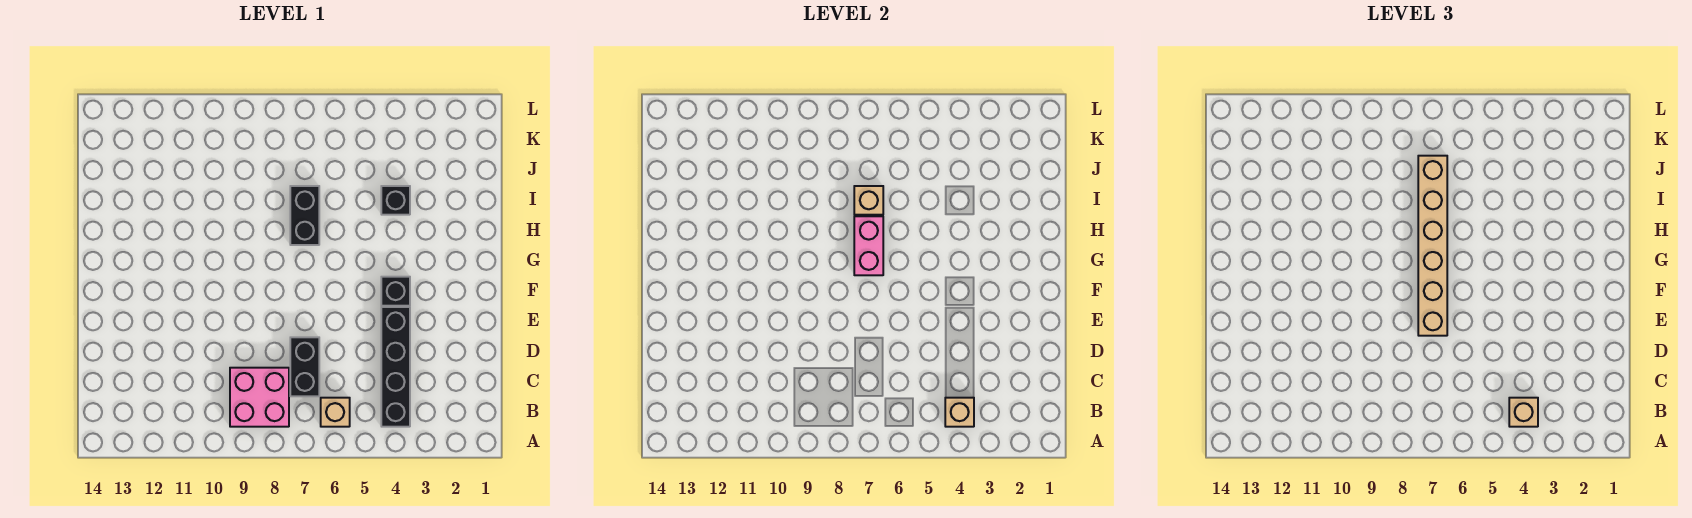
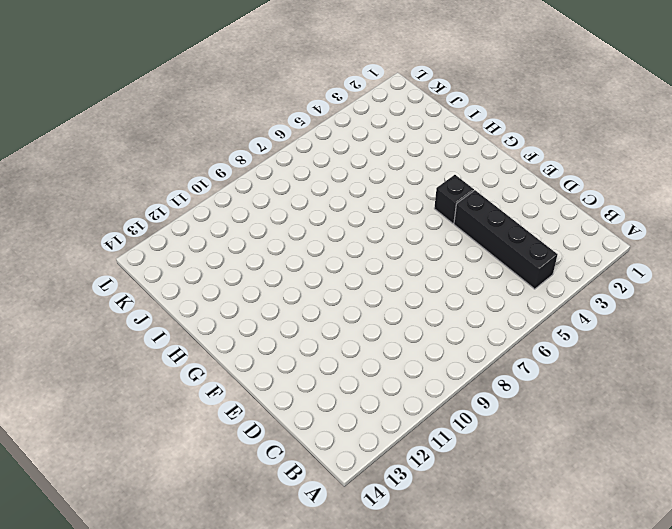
none -> tan brick B6 level 1
none -> pink brick B8:C9 level 1
none -> black brick C7:D7 level 1

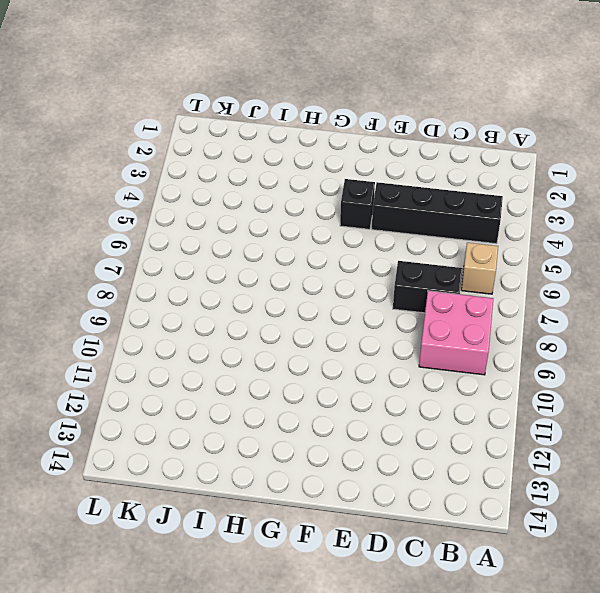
none -> black brick H7:I7 level 1
none -> black brick I4 level 1
none -> tan brick B4 level 2

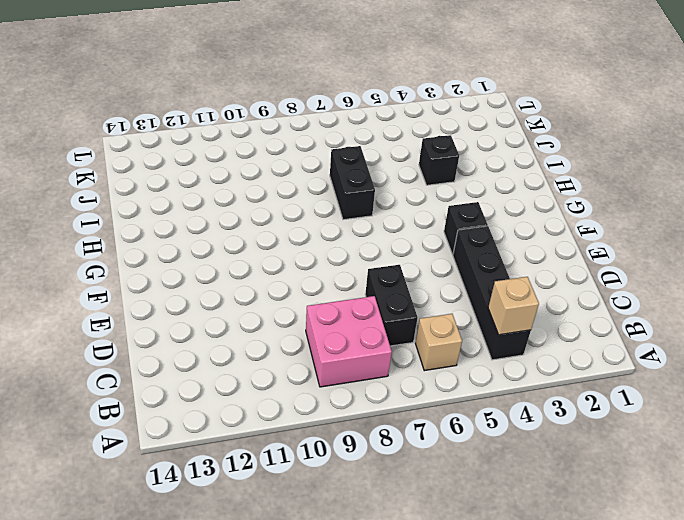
none -> pink brick G7:H7 level 2
none -> tan brick I7 level 2
none -> tan brick B4 level 3

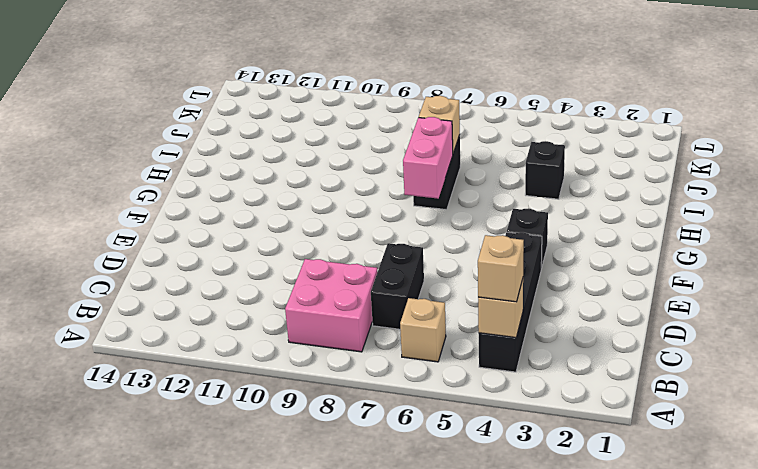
none -> tan brick E7:J7 level 3

